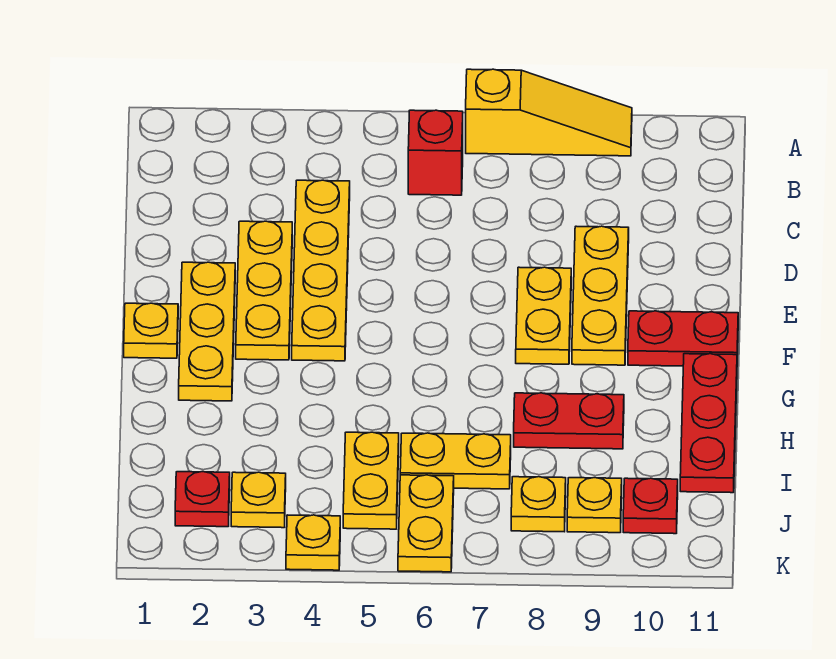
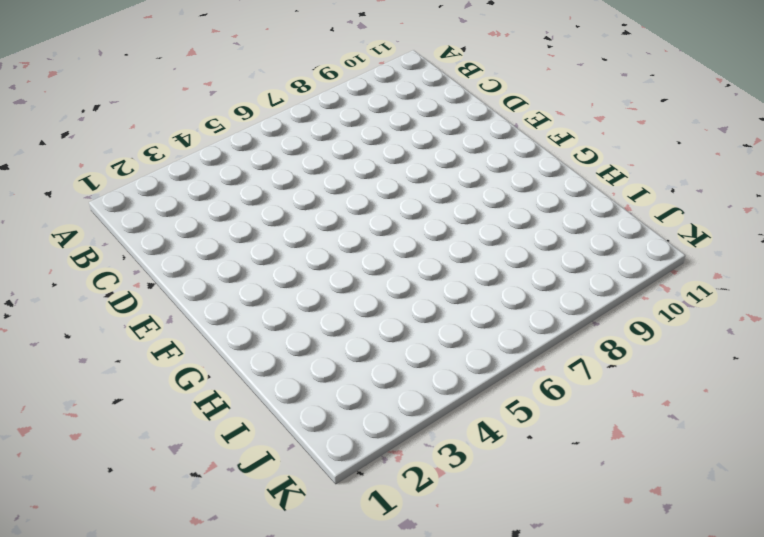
none -> yellow slope A7:A9 level 1 top 7
none -> red brick B6 level 1
none -> yellow plate C4:F4 level 1

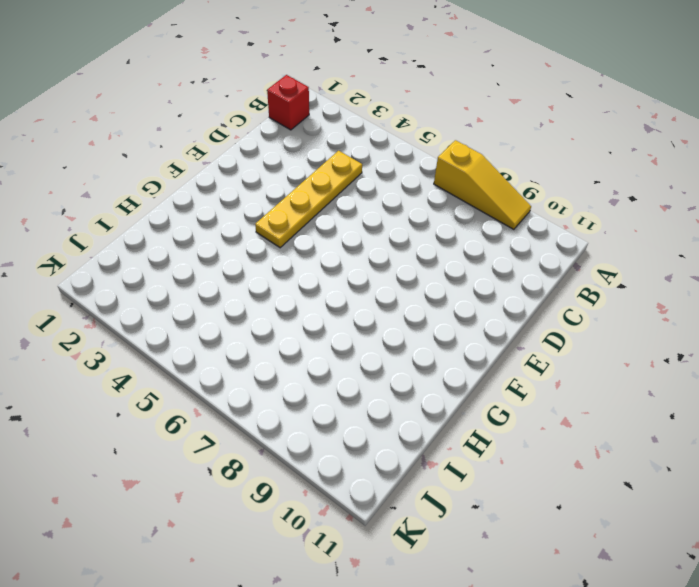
red brick B1 level 1 -> red brick B6 level 1
none -> yellow plate D3:F3 level 1
none -> yellow plate D9:F9 level 1
none -> yellow plate E2:G2 level 1

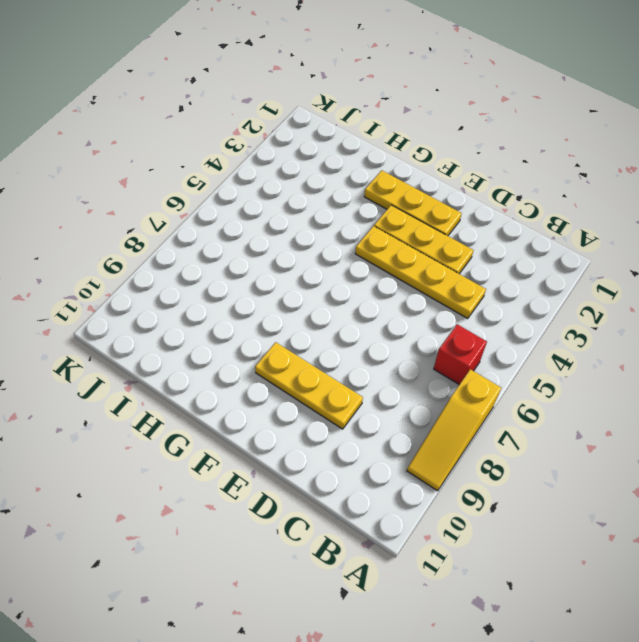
none -> yellow plate E8:F8 level 1
none -> yellow plate F1 level 1
none -> red plate F10:F11 level 1

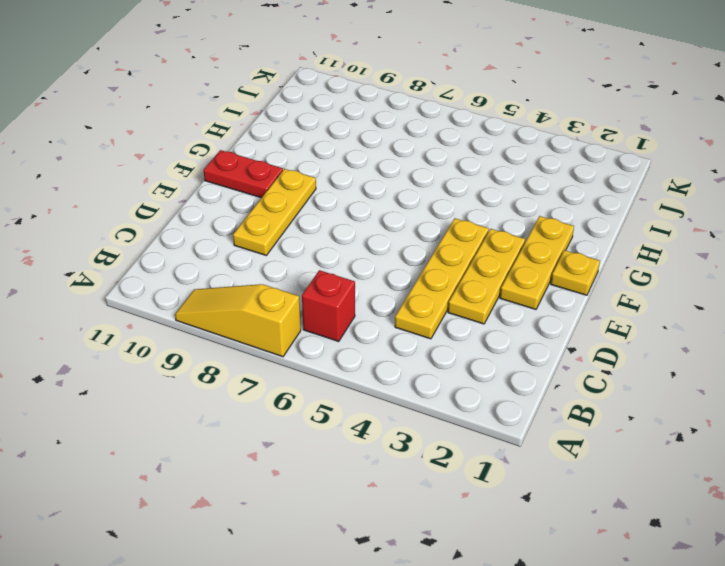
none -> yellow plate E8:F8 level 1
none -> red plate G11:I11 level 1
none -> red plate H8:H9 level 1

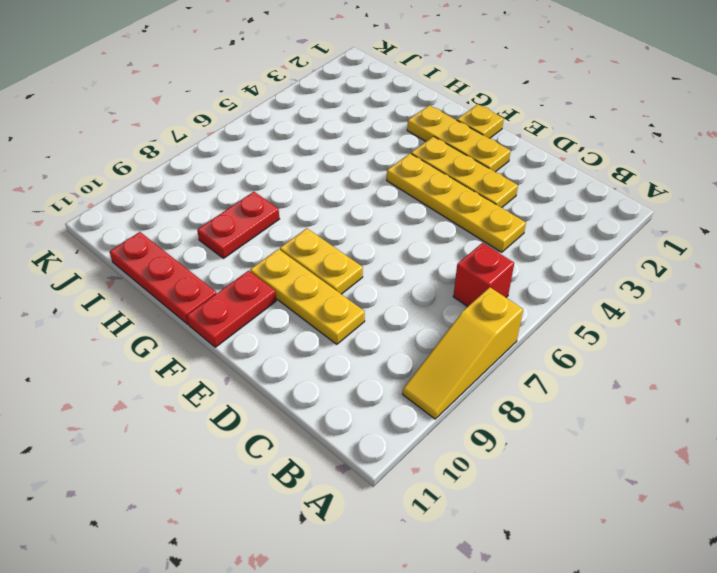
none -> yellow plate I5:J5 level 1
none -> yellow plate I6:I7 level 1
none -> red plate J2 level 1

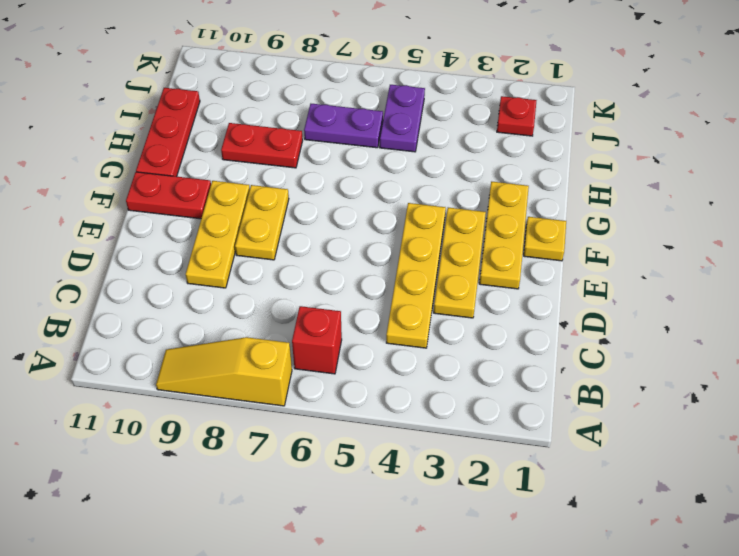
purple plate I5:J5 level 1 -> yellow plate I5:J5 level 1
purple plate I6:I7 level 1 -> yellow plate I6:I7 level 1
none -> yellow plate J3 level 1
none -> yellow plate J6:K6 level 1
none -> yellow plate J8 level 1

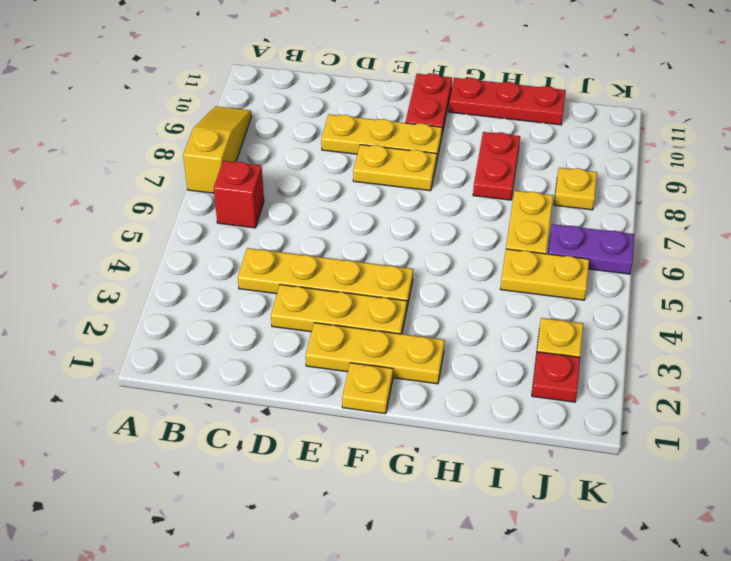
purple plate J6:K6 level 1 -> yellow plate J6:K6 level 1
none -> yellow plate J9 level 1
none -> red plate J10 level 1
none -> yellow plate K4 level 1

